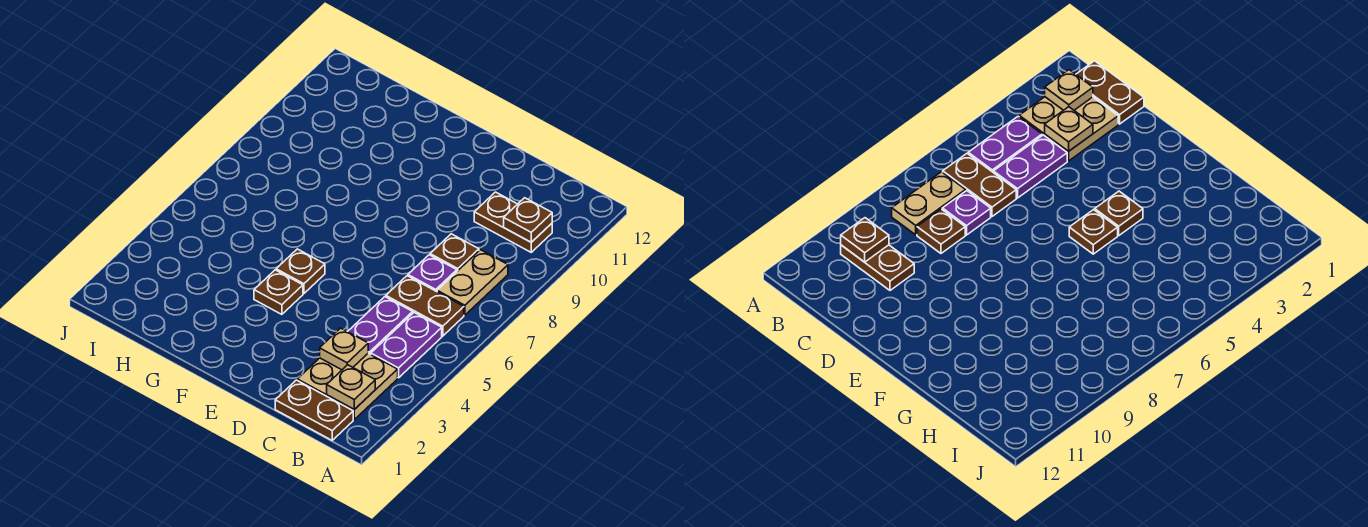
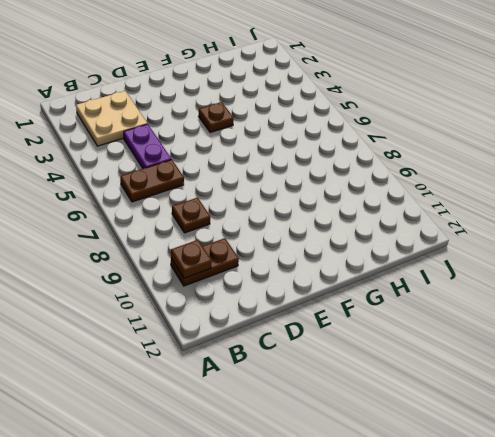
none -> brown plate B1:C1 level 1
none -> purple plate B4:B5 level 1
none -> tan plate B7:B8 level 1

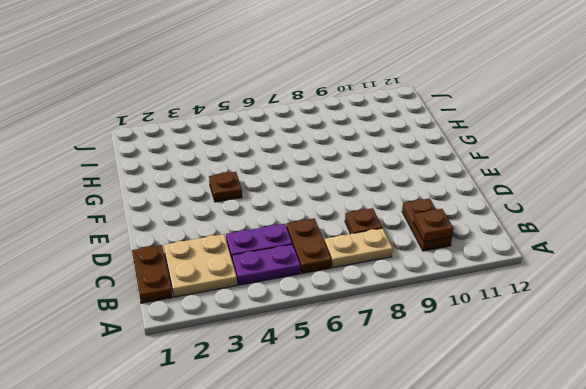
none -> purple plate C7 level 1
none -> brown plate F5 level 1
none -> tan plate B2 level 2

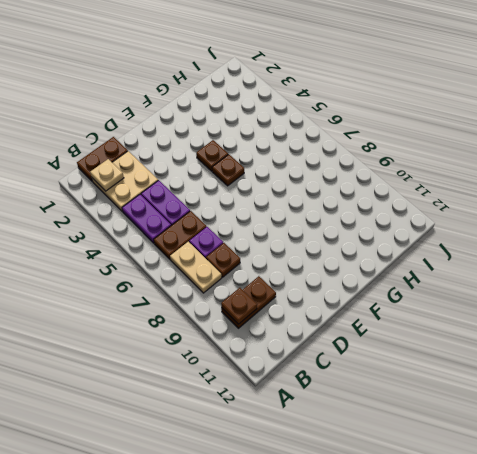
none -> tan plate C3 level 2

